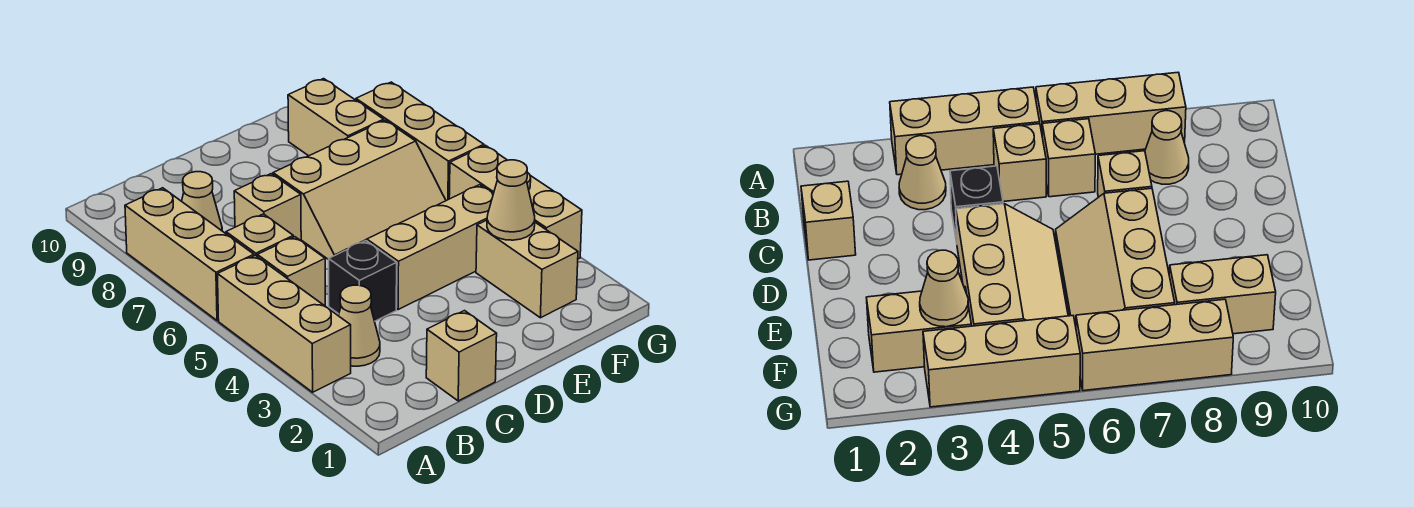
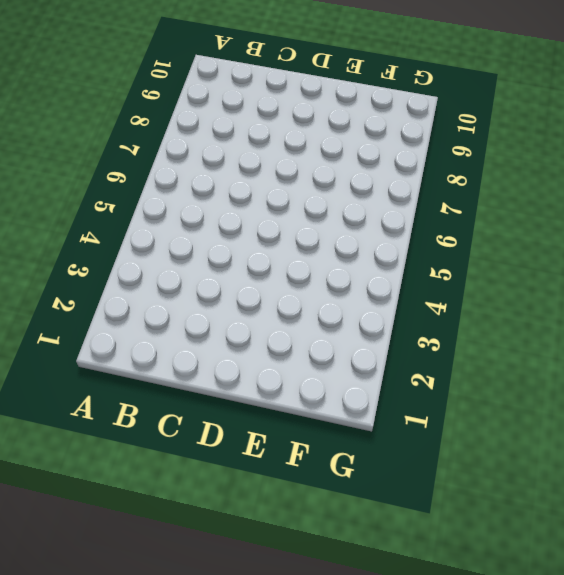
none -> tan brick A3:A5 level 1
none -> tan brick A6:A8 level 1
none -> tan cone B3 level 1

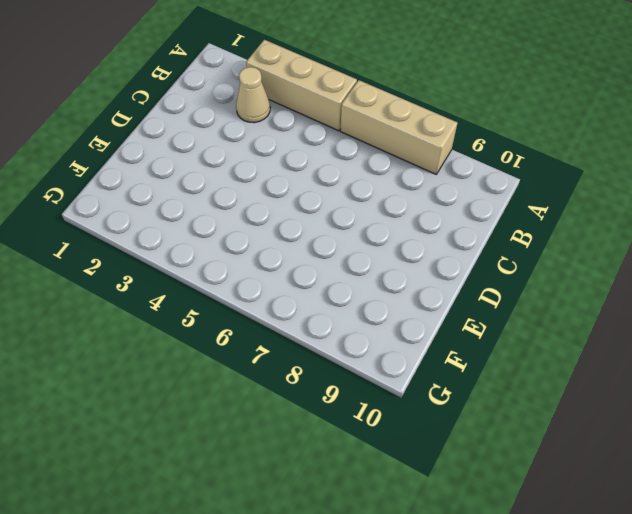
none -> tan brick B5 level 1
none -> tan brick B6 level 1
none -> tan cone B8 level 1

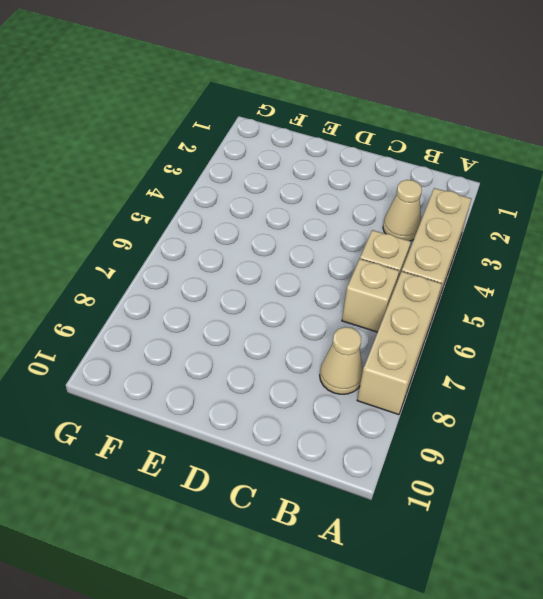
none -> tan brick C1 level 1
none -> black brick C4 level 1
none -> tan brick C7 level 1

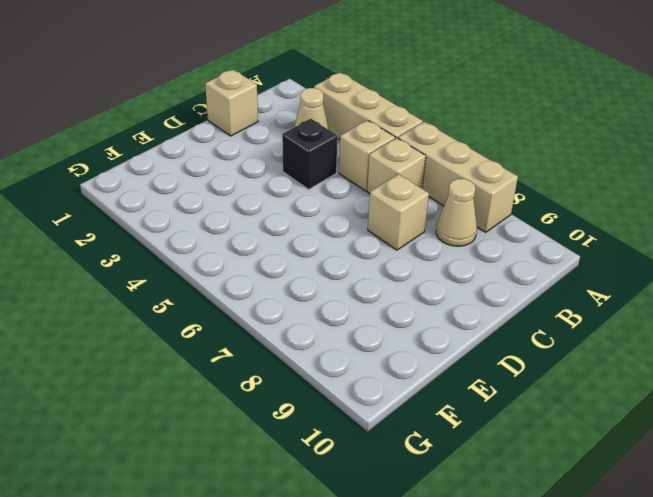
none -> tan slope D4:F5 level 1 top 4
none -> tan slope D6:F7 level 1 top 7
none -> tan brick F2:F3 level 1

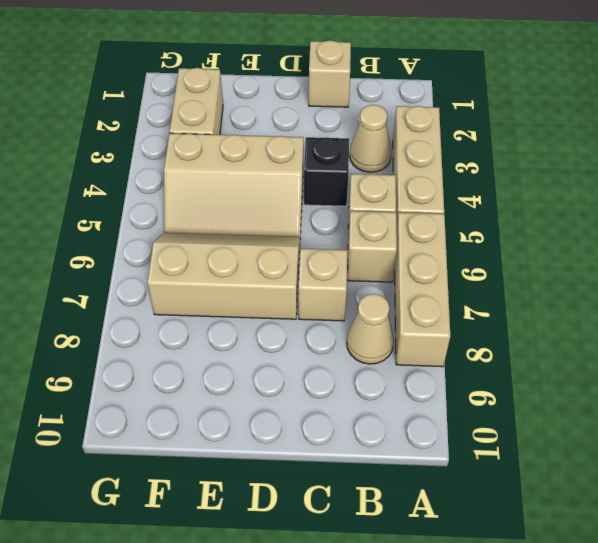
none -> tan brick F8:F9 level 1
none -> tan brick G3:G5 level 1
none -> tan brick G6:G8 level 1

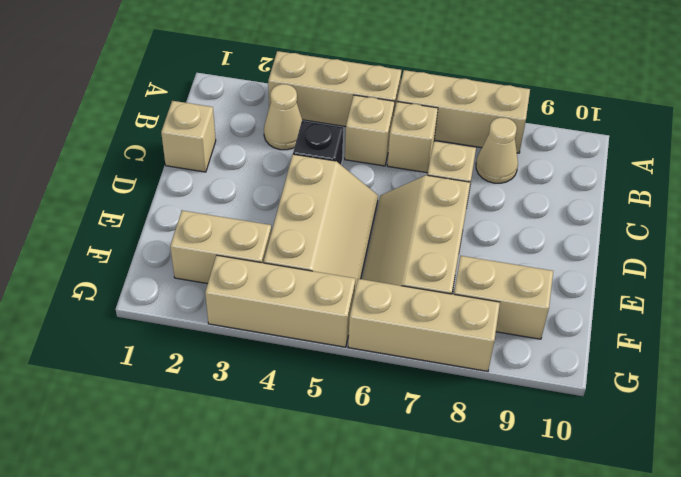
none -> tan cone F3 level 2

